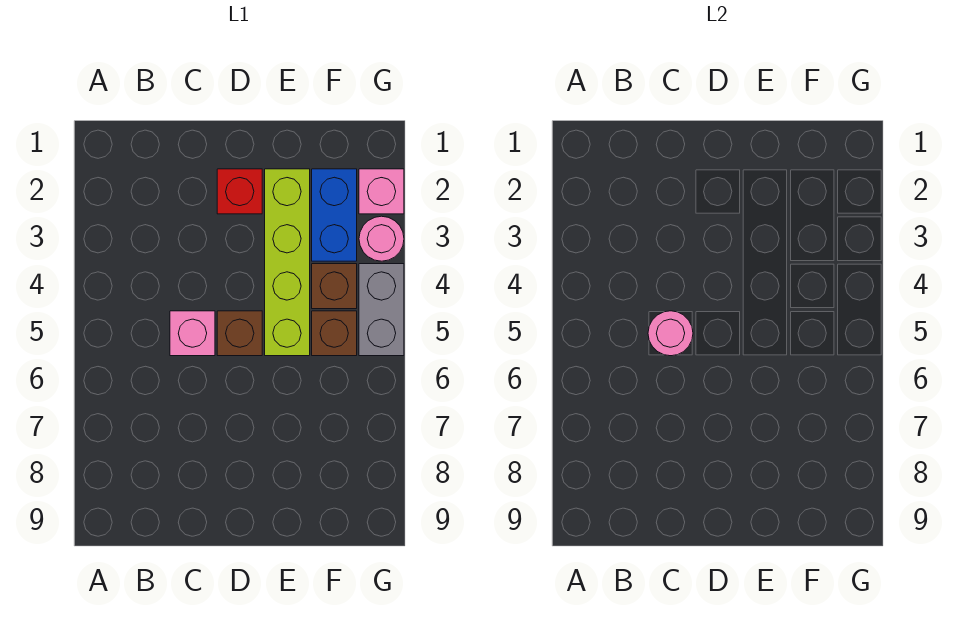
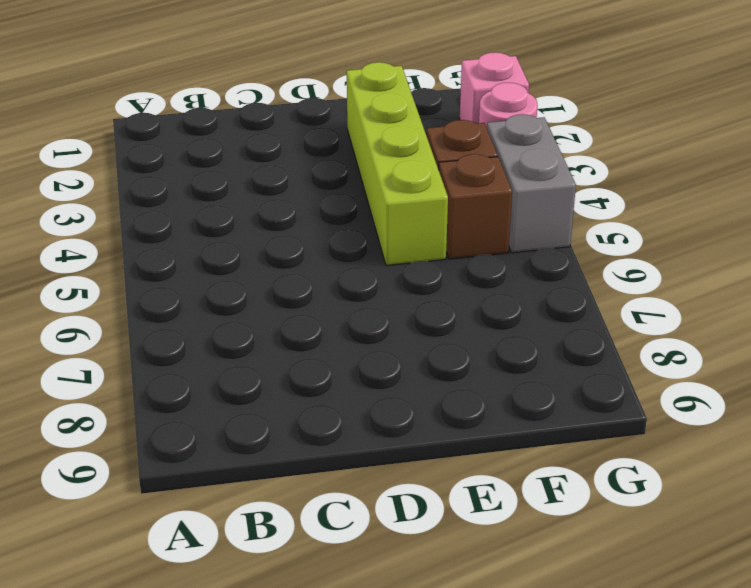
none -> pink brick C5 level 1
none -> red brick D2 level 1

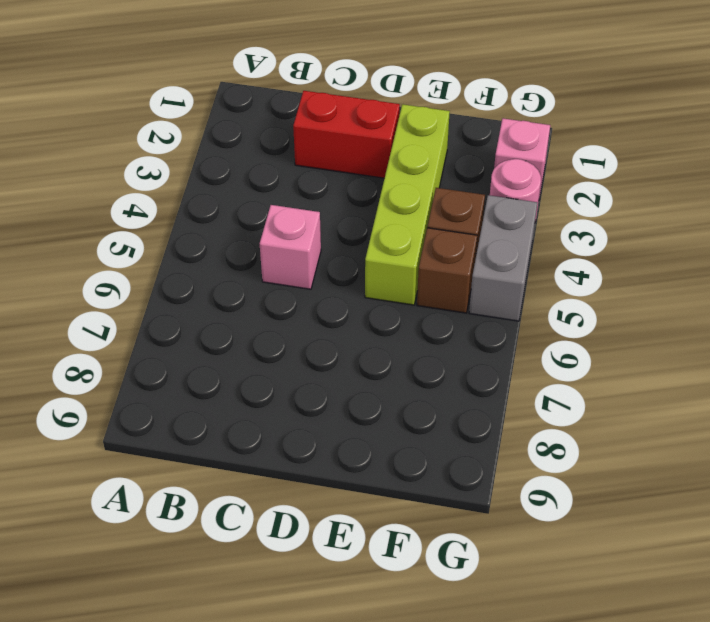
red brick C2:D2 level 1 -> red brick D2 level 1
none -> brown brick D5 level 1
none -> blue brick F2:F3 level 1

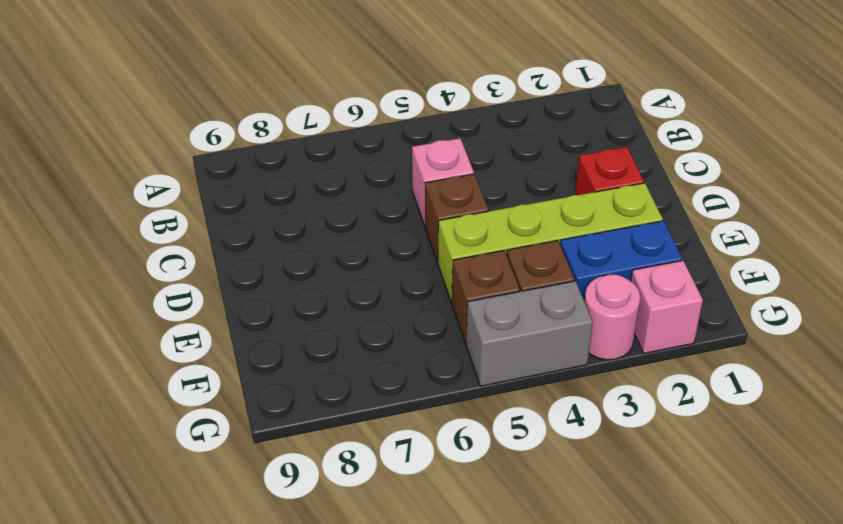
none -> pink round brick C5 level 2

